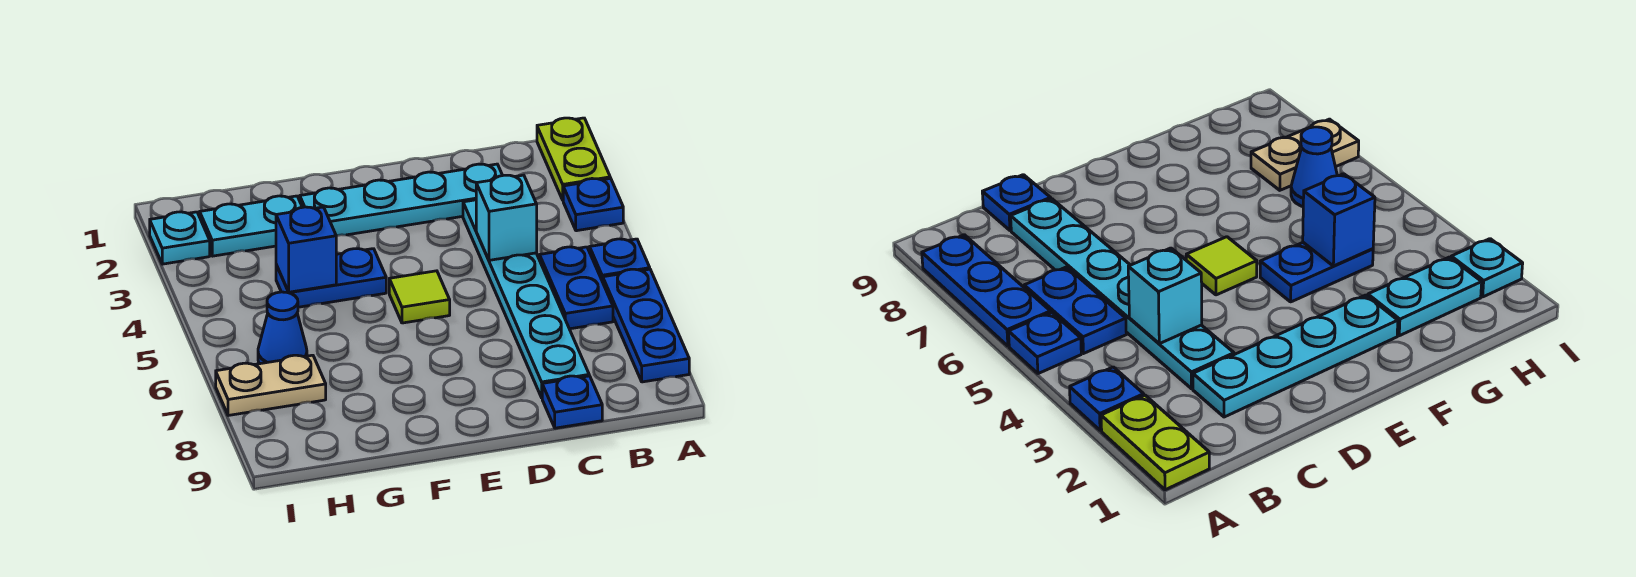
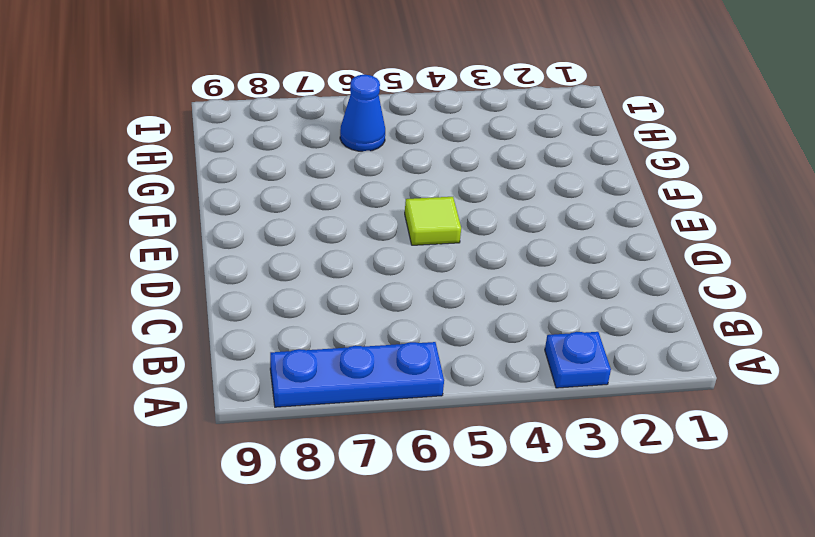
none -> lime plate A1:A2 level 1
none -> blue plate A5 level 1
none -> blue plate B5:B6 level 1

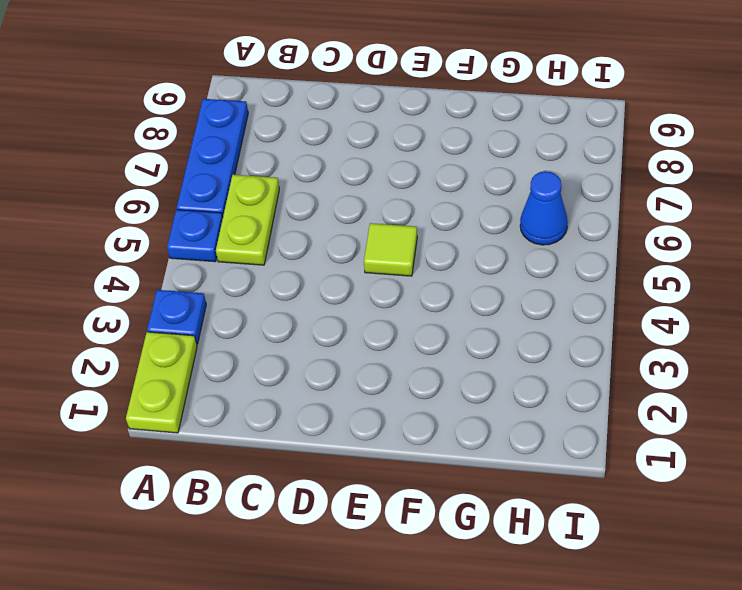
lime plate B5:B6 level 1 -> blue plate B5:B6 level 1
none -> cyan plate C2:F2 level 1
none -> cyan plate C3:C8 level 1
none -> blue plate C9 level 1

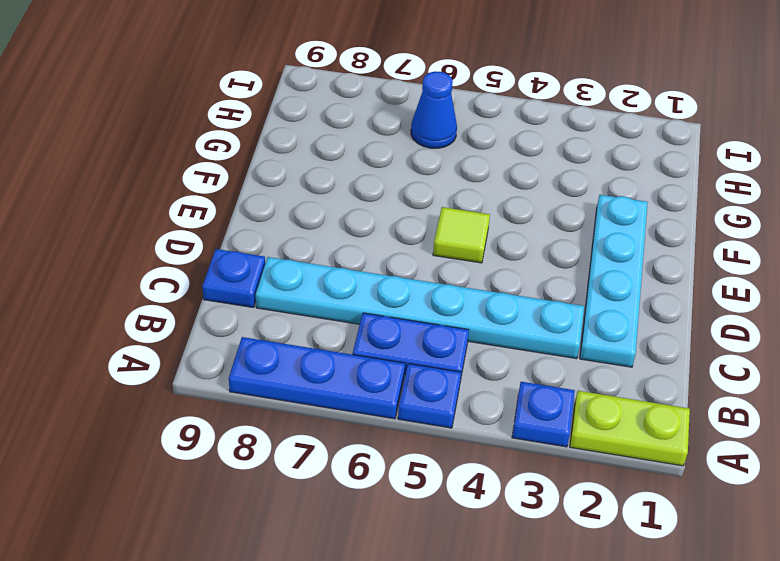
none -> blue plate F4:G4 level 1
none -> cyan plate G2:H2 level 1
none -> tan plate H7:I7 level 1

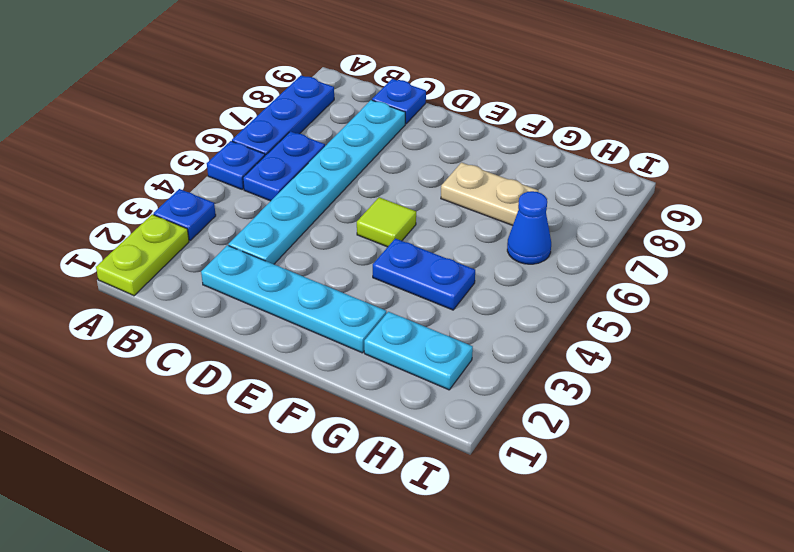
tan plate F7:G7 level 1 -> tan plate H7:I7 level 1
none -> cyan plate I2 level 1
none -> cyan brick C4 level 2
none -> blue brick G4 level 2

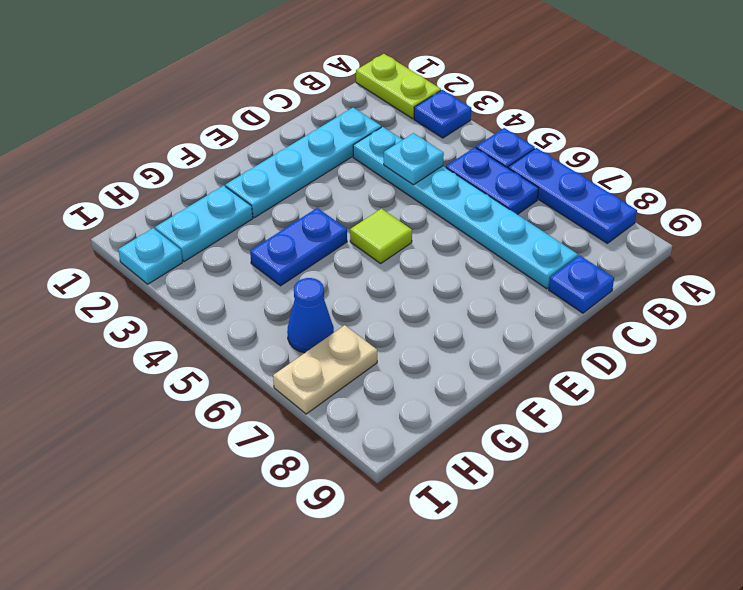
cyan plate C4 level 2 -> cyan brick C4 level 2
none -> blue brick G4 level 2

